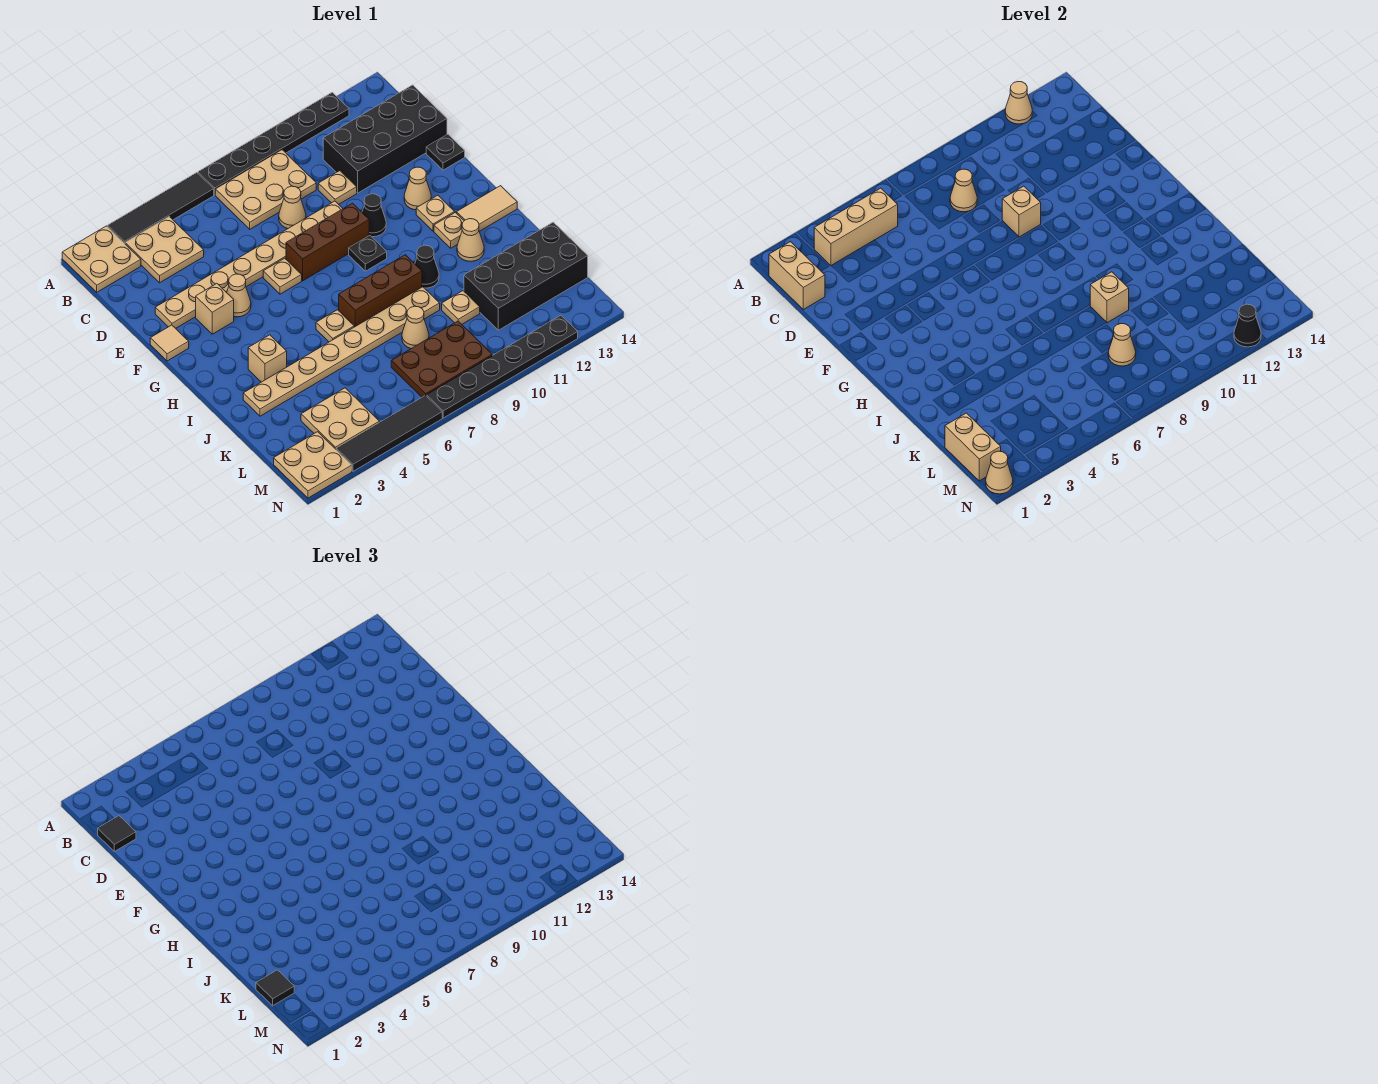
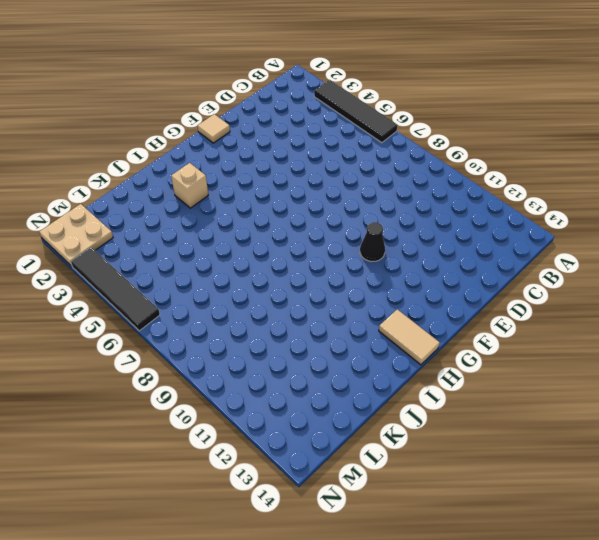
none -> tan plate A1:B2 level 1
none -> black plate A7:A12 level 1
none -> tan plate B3:C4 level 1
none -> tan plate B7:C9 level 1

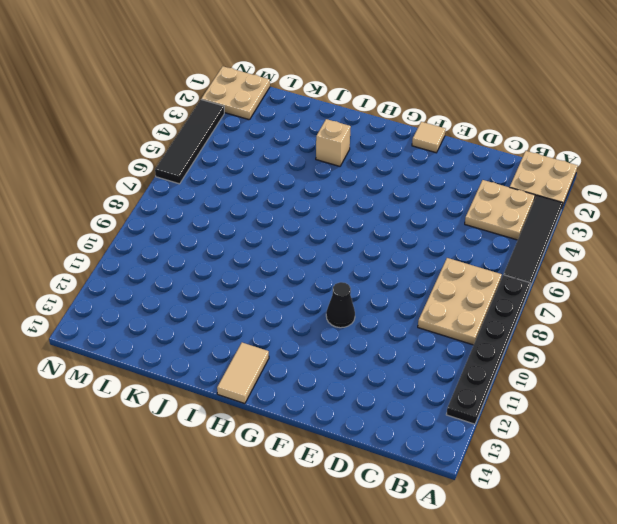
none -> black brick C11:D14 level 1
none -> tan cone D8 level 1
none -> tan plate D10 level 1
none -> tan plate E2:E9 level 1

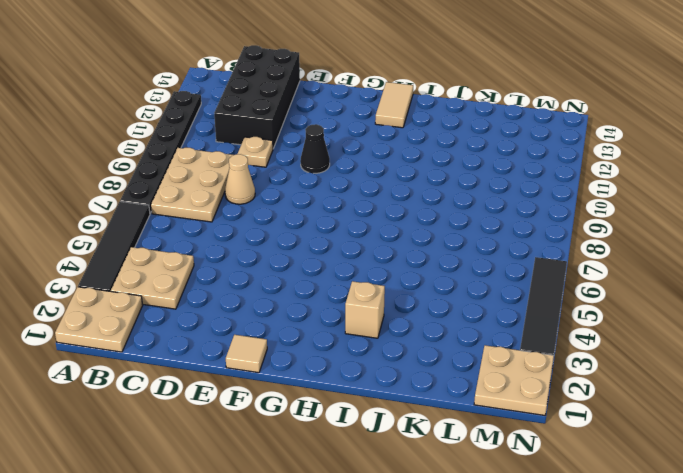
none -> tan plate E2:E9 level 1
none -> black plate E14 level 1
none -> tan brick F3 level 1
none -> tan cone F4 level 1

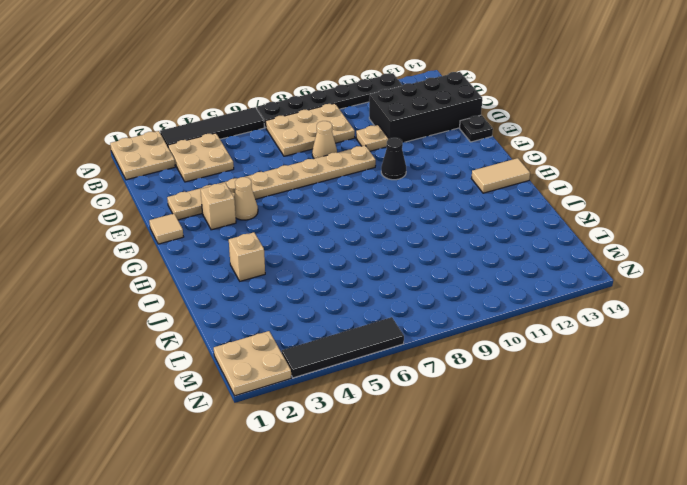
none -> tan plate F6 level 1
none -> brown brick F7:F9 level 1
none -> tan cone F12 level 1
none -> black plate G9 level 1

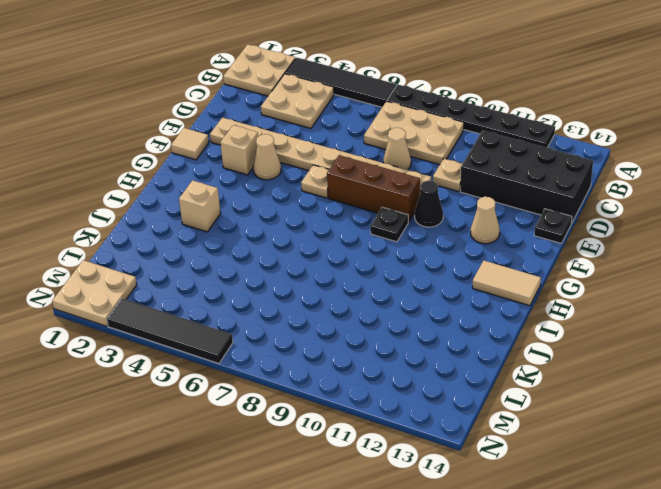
none -> tan plate G12 level 1
none -> tan plate H12 level 1
none -> tan plate I6 level 1
none -> brown brick I7:I9 level 1

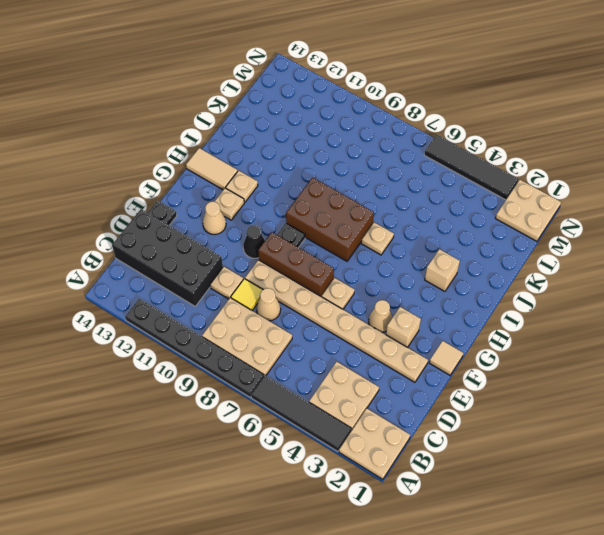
yellow tile D9 level 1 -> none
brown brick H7:I9 level 1 -> brown brick I7:I9 level 1
none -> black cone I10 level 1
none -> tan cone I12 level 1
none -> tan plate J2:J9 level 1
none -> tan cone K8 level 1

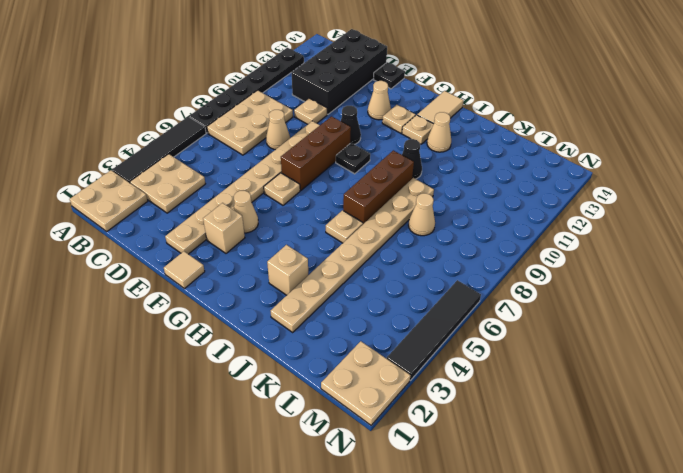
none -> tan plate K10 level 1
none -> black brick K11:L14 level 1
none -> tan plate L3:M4 level 1
none -> brown plate L7:M9 level 1

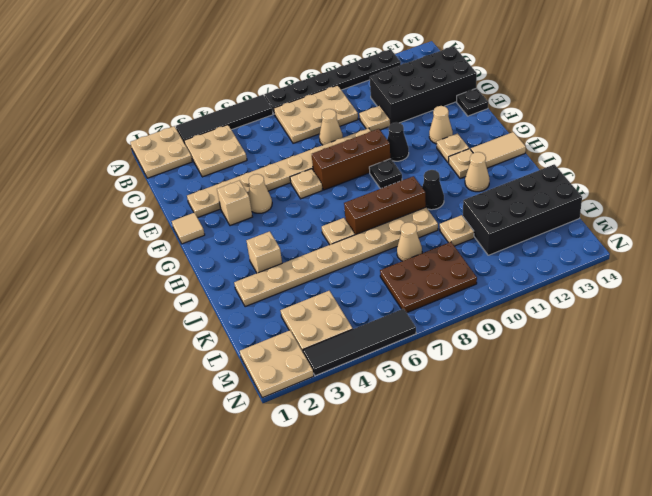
none -> black plate N7:N12 level 1
none -> tan cone A12 level 2
none -> tan brick B1:C1 level 2
none -> tan brick B3:B5 level 2

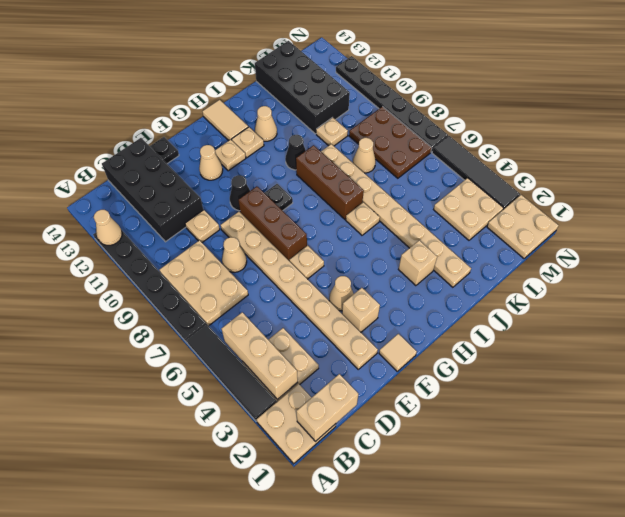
none -> tan cone C8 level 2
none -> tan brick E9 level 2
none -> tan brick J9 level 2
none -> tan brick L1:M1 level 2

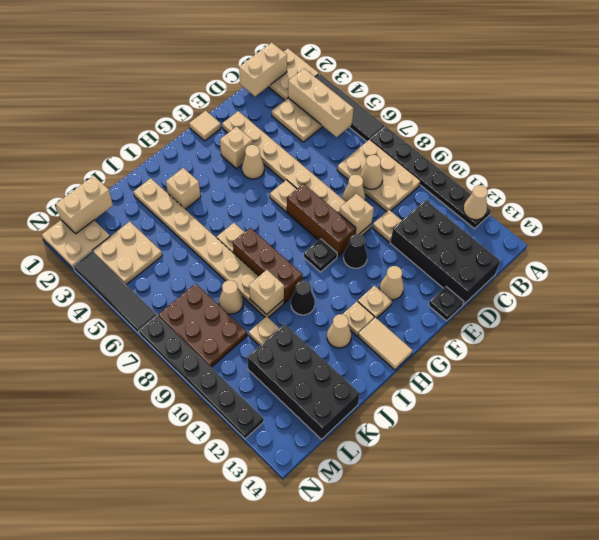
none -> tan cone L8 level 2
none -> tan cone N1 level 2
none -> black cone N12 level 2
none -> black tile C1 level 3

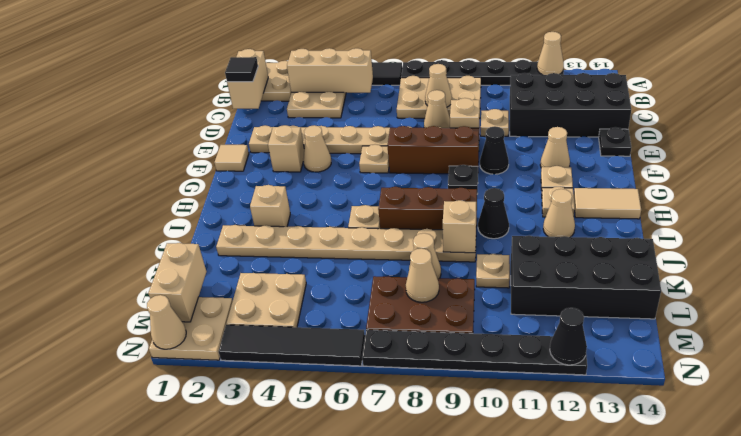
none -> black tile L1 level 3

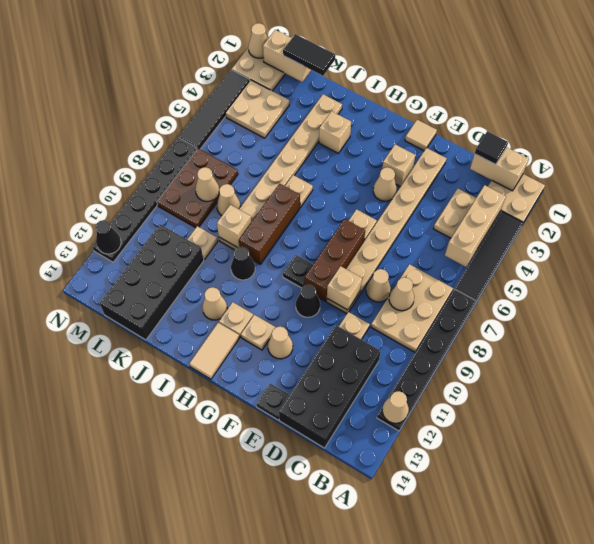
black tile K1:L1 level 3 -> black tile L1 level 3

